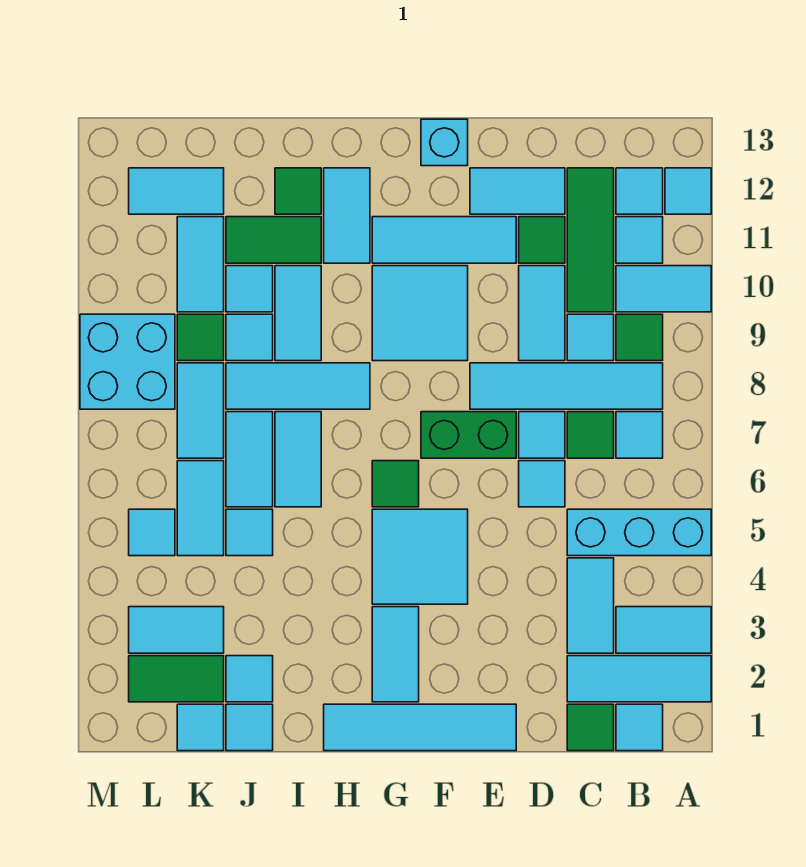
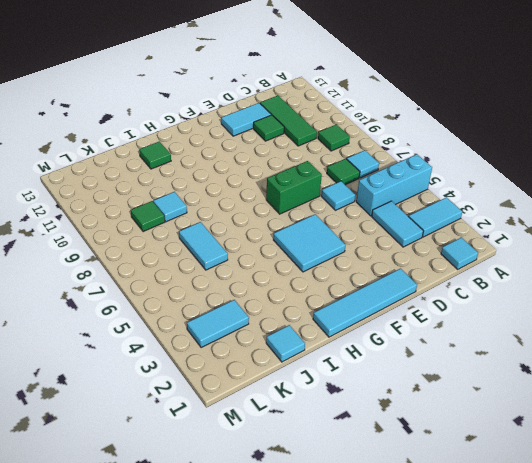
none -> cyan tile A2:C2 level 1
none -> cyan tile A10:B10 level 1
none -> cyan tile A12 level 1
none -> cyan tile B8:E8 level 1

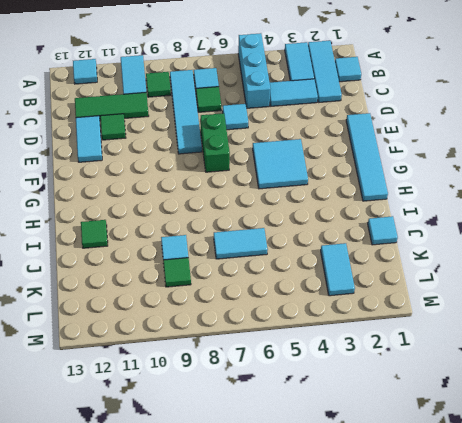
none -> cyan tile B11 level 1
none -> cyan tile B12 level 1
none -> green tile C1 level 1
none -> cyan tile C9 level 1

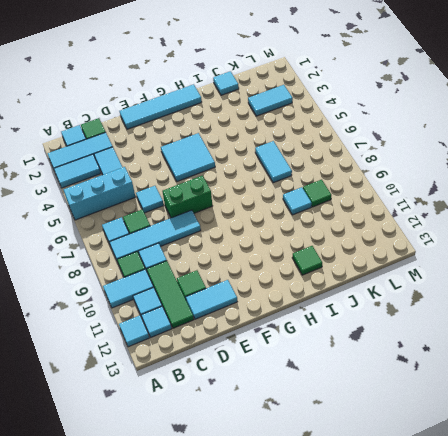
none -> cyan tile D7 level 1
none -> cyan tile D9:D10 level 1
none -> cyan tile E11:G11 level 1
none -> cyan tile F9:G10 level 1

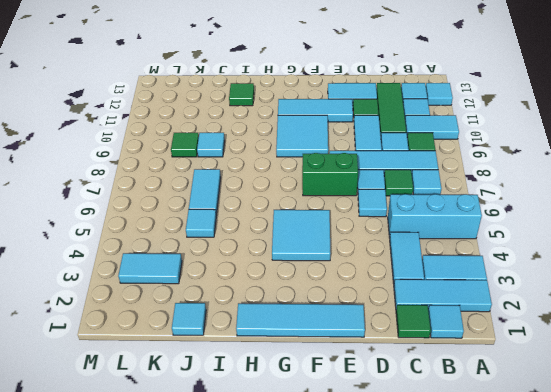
none -> cyan brick F13 level 1
none -> cyan tile G2:G3 level 1
none -> green tile G6 level 1
none -> cyan tile H8:J8 level 1

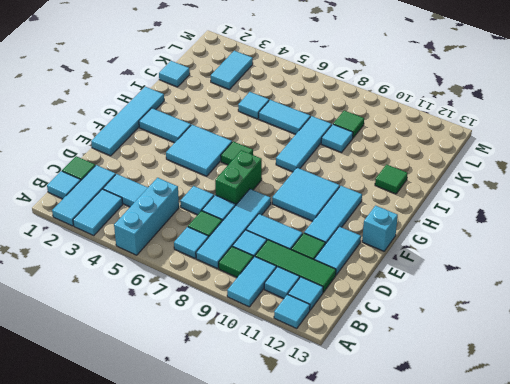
none -> cyan tile H11:H12 level 1
none -> cyan tile I6:I7 level 1
none -> cyan tile I9:I10 level 1
none -> green tile I11:J11 level 1

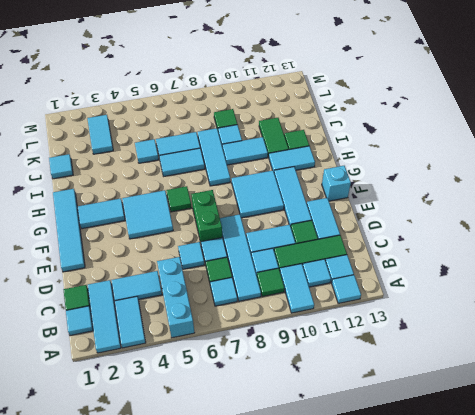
none -> cyan tile J2 level 1
none -> cyan tile J10 level 1
none -> cyan tile K1 level 1
none -> green tile K2:L2 level 1

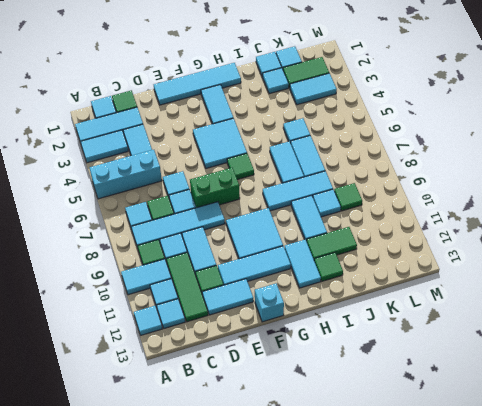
none -> cyan tile J10 level 1
none -> cyan tile K5:K6 level 1
none -> cyan tile K7:K8 level 1
none -> cyan tile K10:K11 level 1

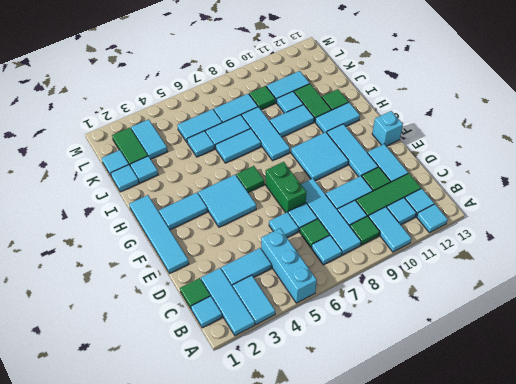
none -> cyan tile J9 level 1
none -> cyan tile K12:L12 level 1
none -> cyan tile L5 level 1
none -> cyan brick L8:M9 level 1

